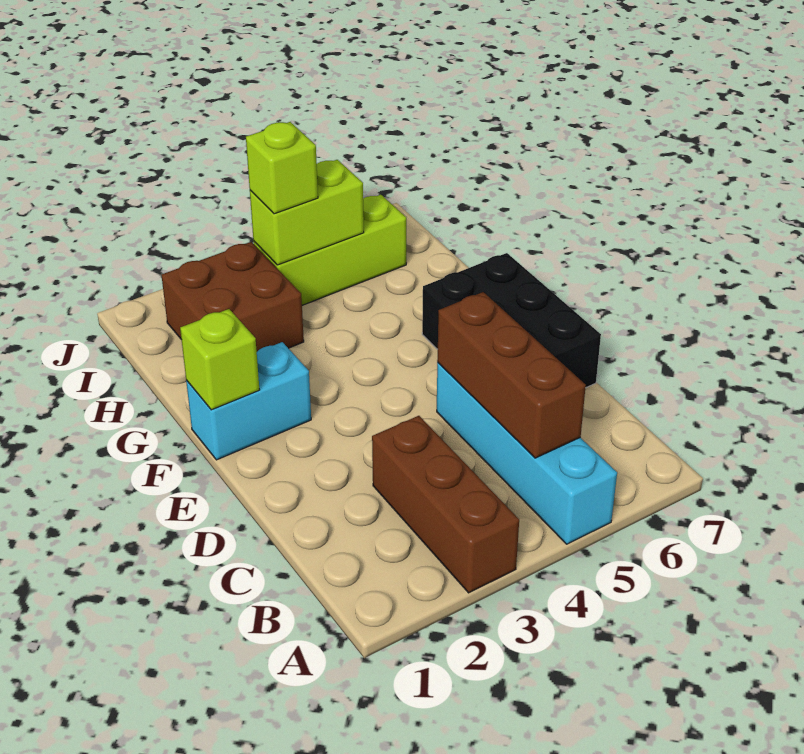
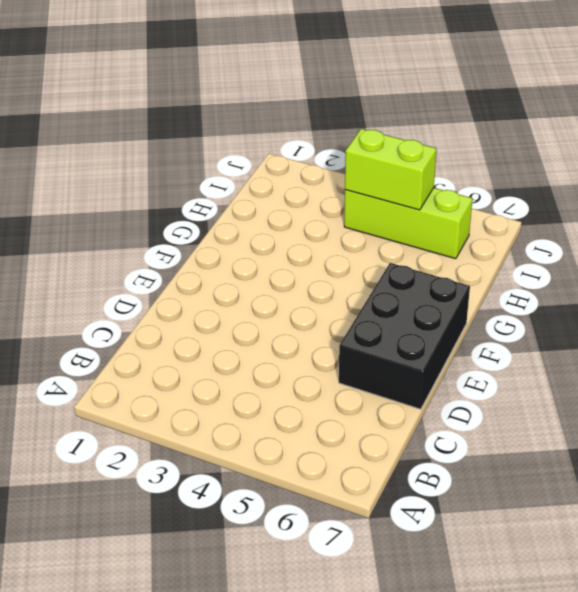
none -> brown brick A3:C3 level 1
none -> cyan brick A5:D5 level 1

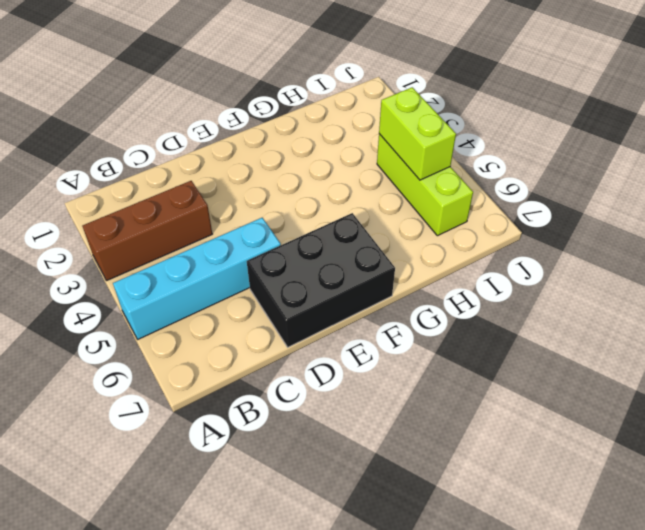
none -> cyan brick F1:F2 level 1
none -> brown brick H2:I3 level 1

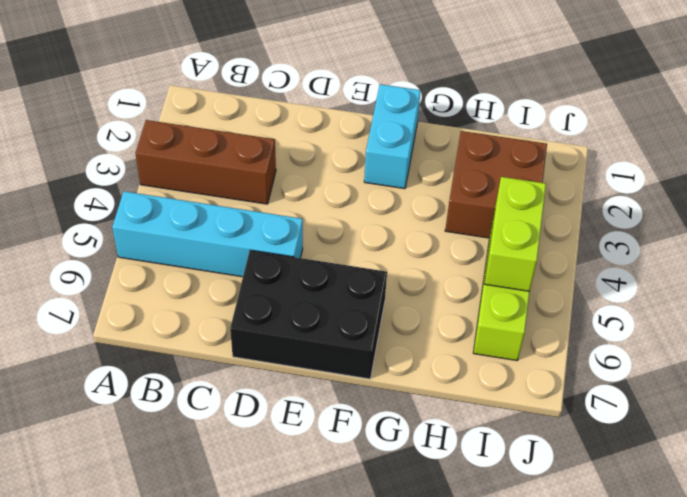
none -> brown brick B5:D5 level 2
none -> lime brick F1 level 2

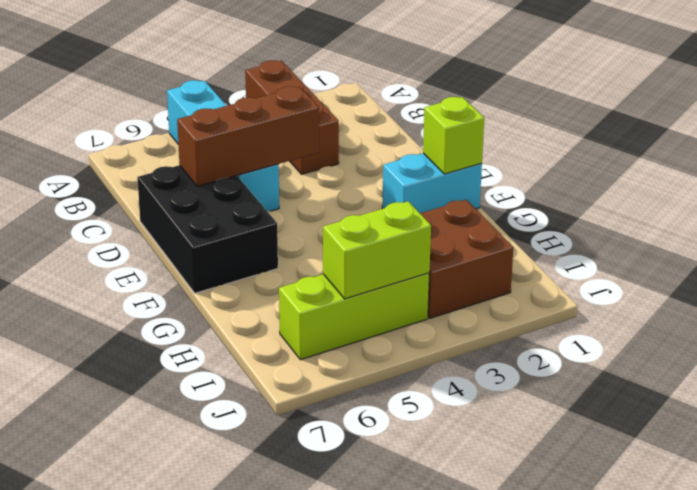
brown brick D4:D6 level 2 -> brown brick B5:D5 level 2
none -> lime brick I4 level 3

